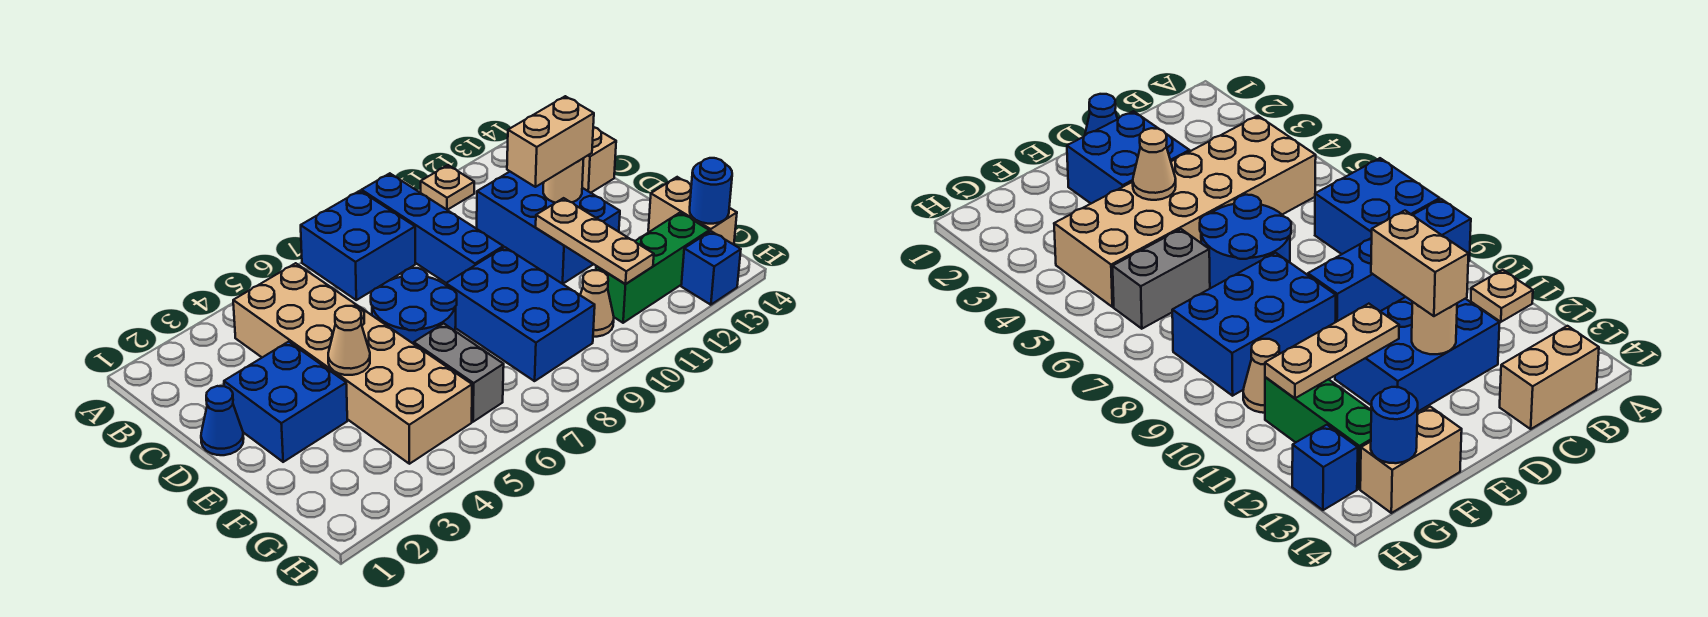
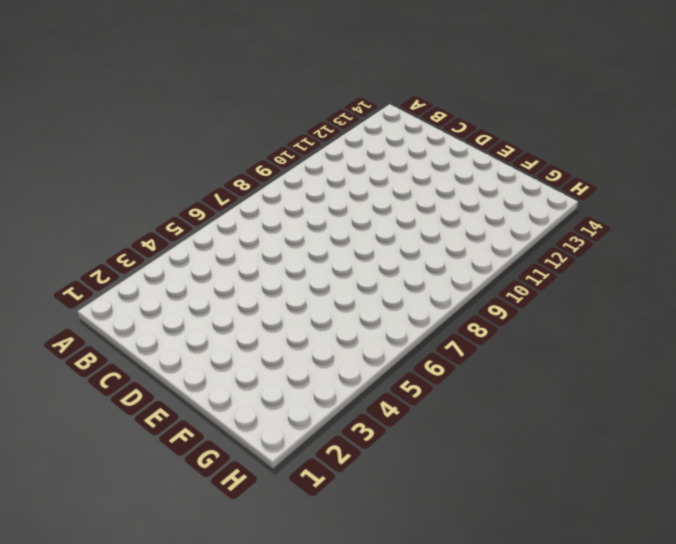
none -> blue brick A7:B8 level 1
none -> blue brick A9:D9 level 1
none -> tan plate A11 level 1

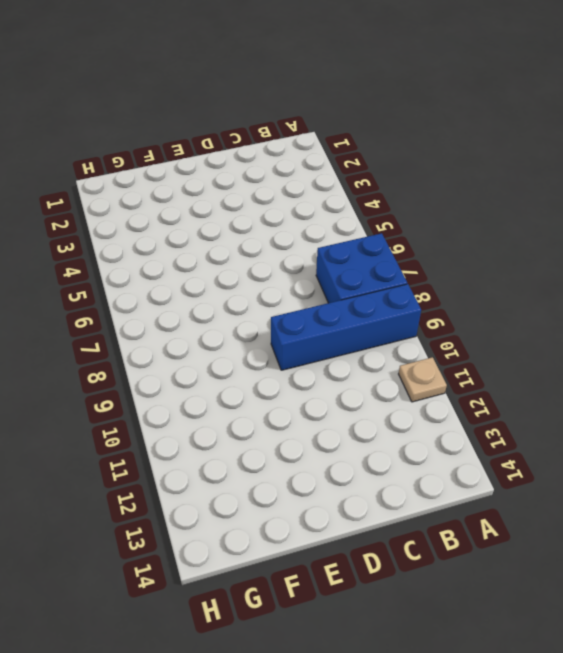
none -> tan brick B4:G5 level 1
none -> tan brick B14:C14 level 1
none -> blue brick C11:E12 level 1

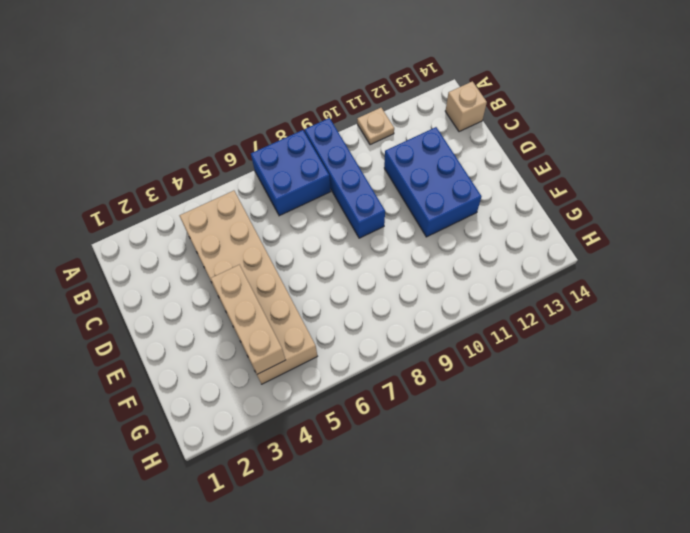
tan brick B14 level 1 -> tan brick B14:C14 level 1
tan brick E4:G4 level 2 -> tan cone E4 level 2
none -> blue cone D1 level 1
none -> blue brick D2:E3 level 1
none -> blue round brick D6:E7 level 1

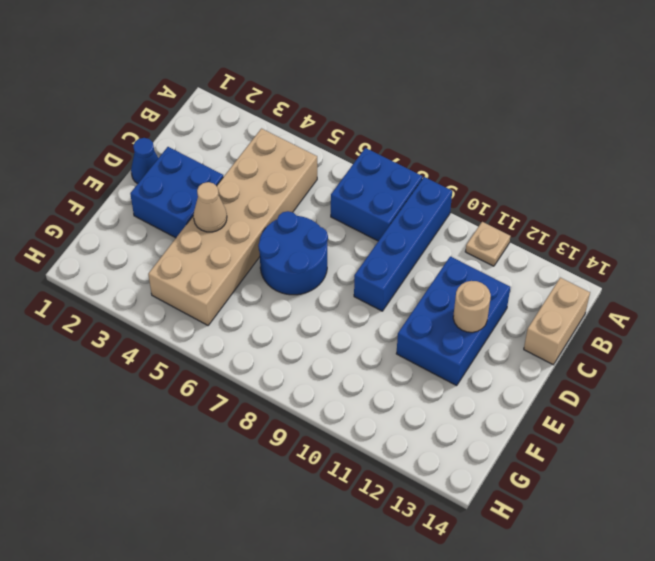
none -> blue brick E8:G9 level 1
none -> grey brick F6:G6 level 1
none -> tan brick F14:G14 level 1

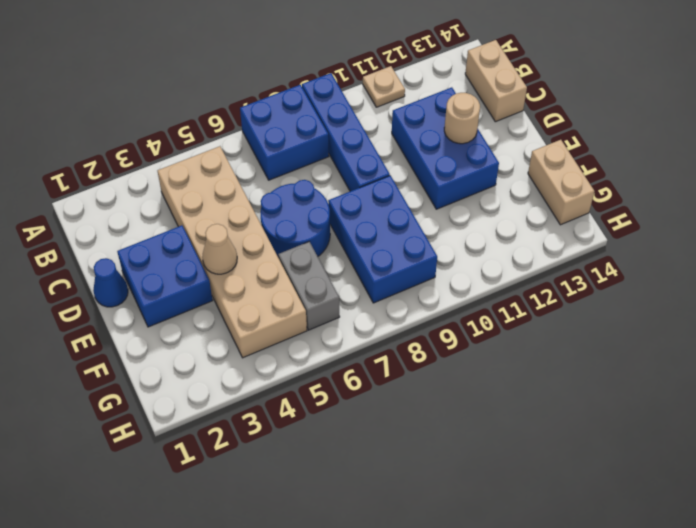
none -> tan cone G10 level 1
none -> green brick G11:G13 level 1
none -> blue brick H13 level 1

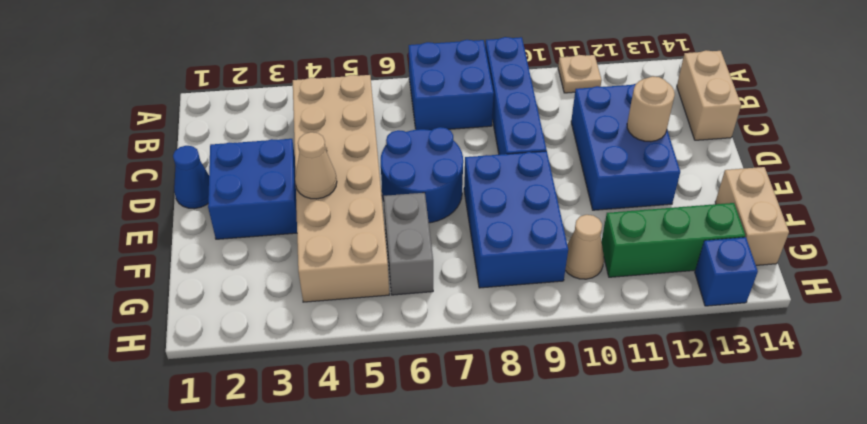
none -> tan plate E11:G11 level 2
none -> blue round brick G14 level 2
none -> tan brick D11:D12 level 3

